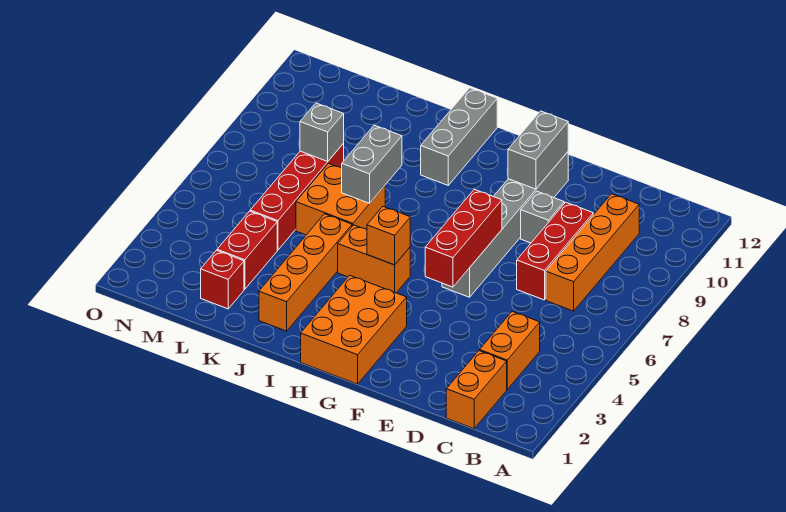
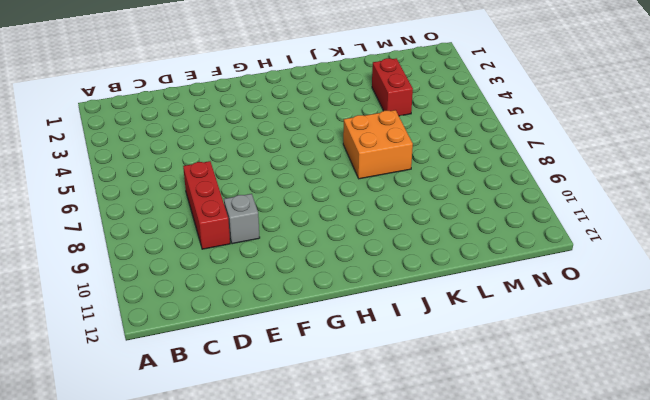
none -> orange brick C1:C2 level 1
none -> orange brick C3:C4 level 1
none -> orange brick C7:C10 level 1

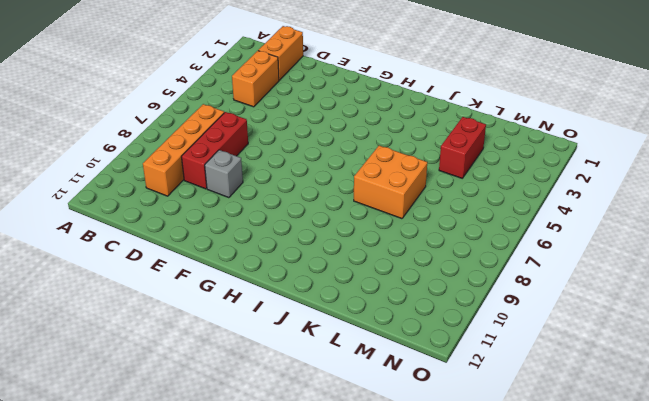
none -> grey brick F6:F11 level 1
none -> orange brick G1:H3 level 1
none -> orange brick H5:I5 level 1

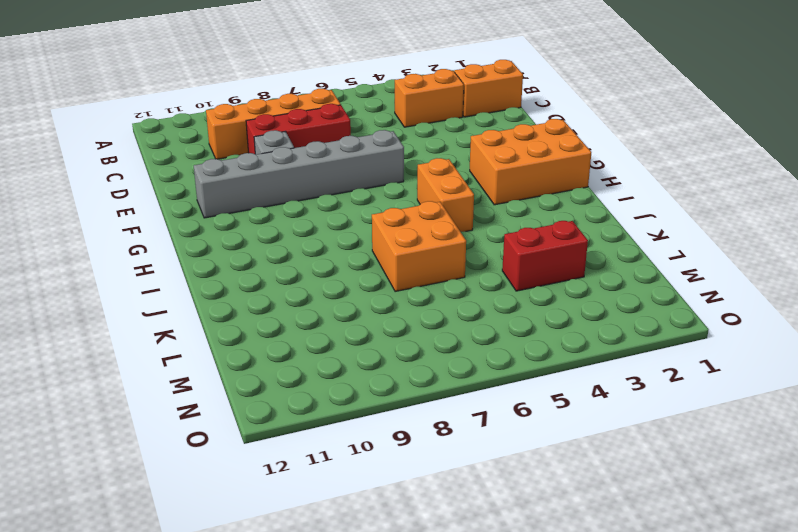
none -> grey brick I10:I12 level 1
none -> orange brick J2:J5 level 1
none -> red brick L2 level 1

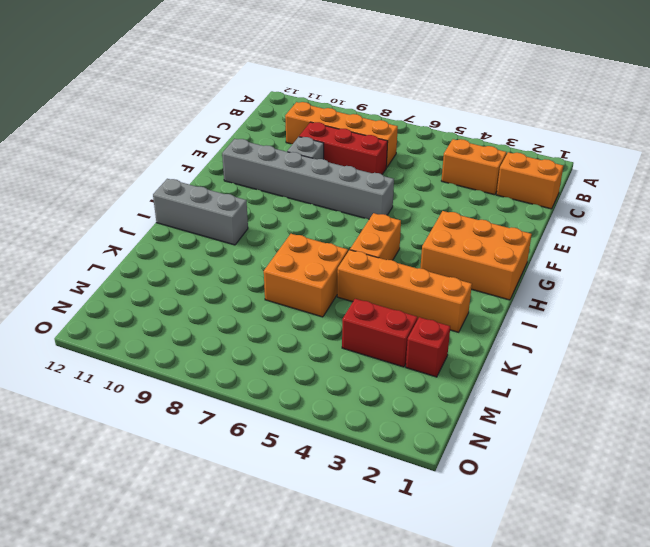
none -> red brick L5:L8 level 1
none -> red brick F5:F7 level 2
none -> grey brick F10:F11 level 2

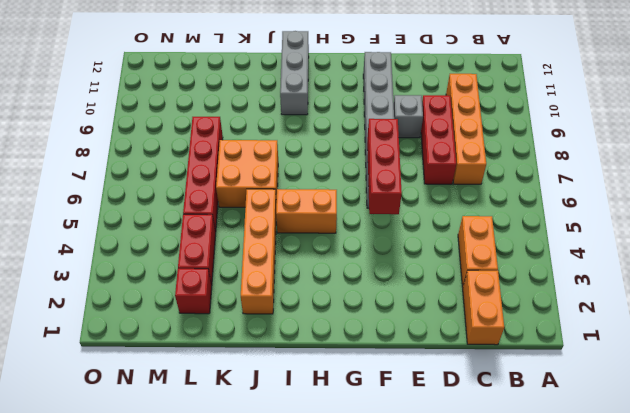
none -> orange brick G1:H3 level 1
none -> grey brick F10:F11 level 2
none -> orange brick H5 level 2

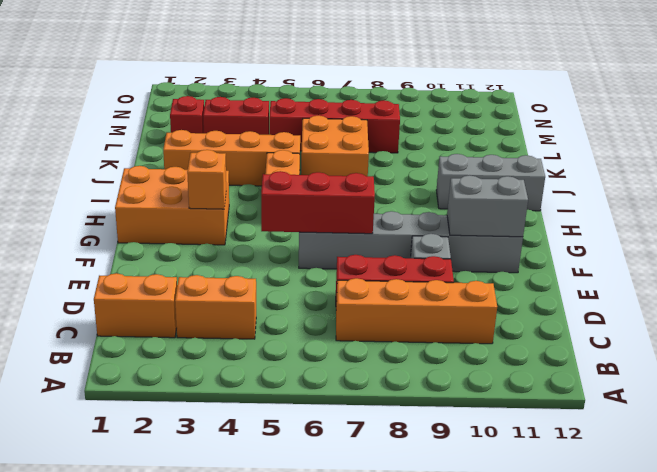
orange brick G3 level 2 -> orange brick H5 level 2
none -> grey brick J7:J8 level 2
none -> grey brick L8 level 2

